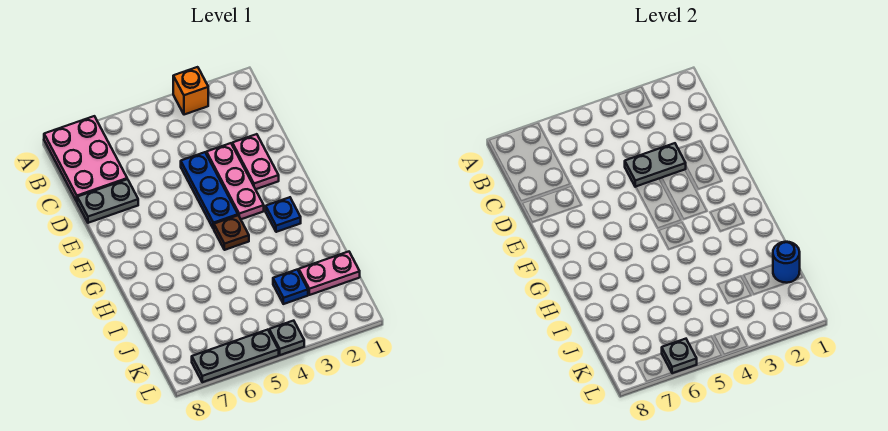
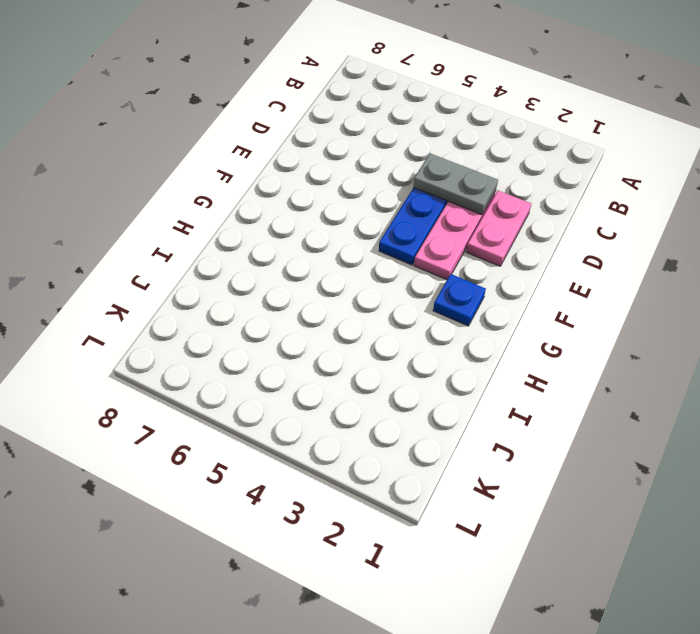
none -> orange brick A3 level 1
none -> pink plate A7:C8 level 1
none -> grey plate D7:D8 level 1

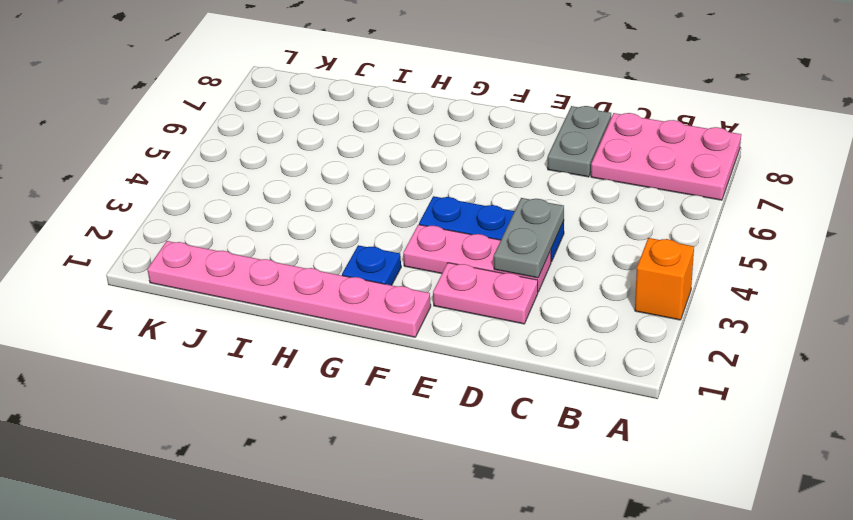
pink plate F1:K1 level 1 -> pink plate J1:J2 level 1
none -> brown plate G4 level 1
none -> blue plate J3 level 1
none -> grey plate L4 level 1

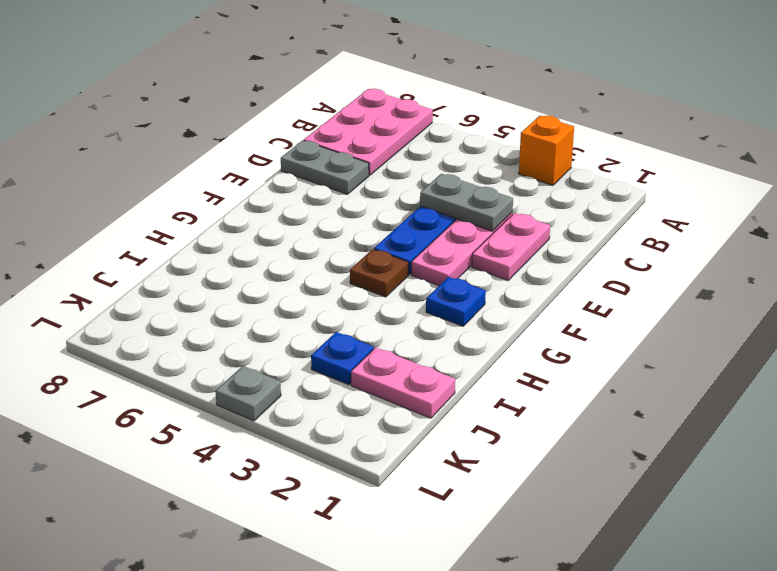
none -> grey plate L5:L7 level 1
none -> blue round brick J1 level 2
none -> grey plate L6 level 2

